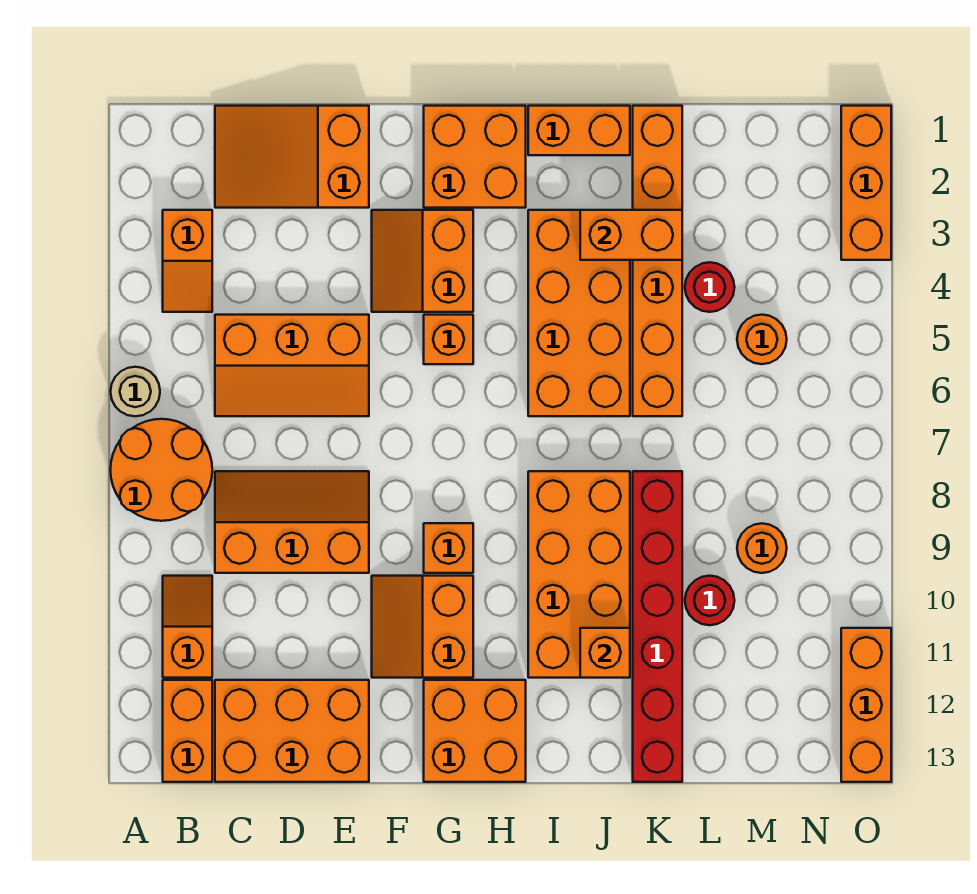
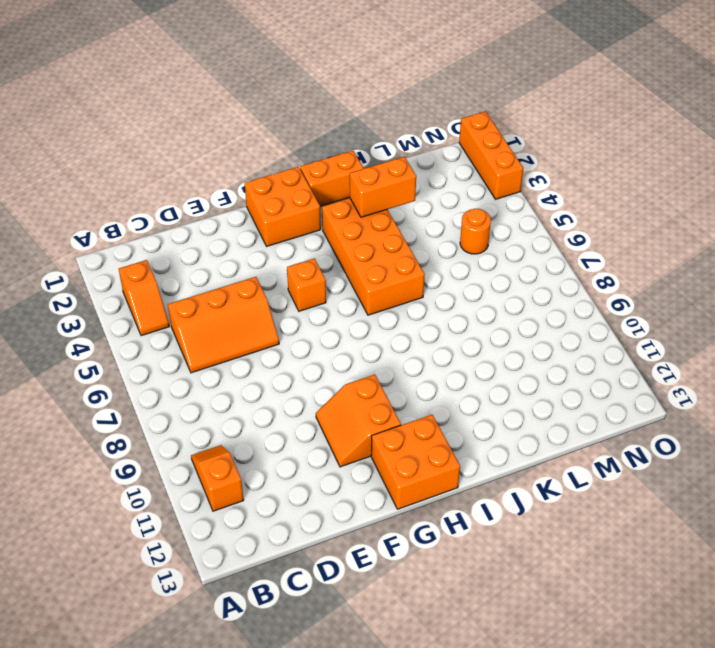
none -> tan round brick A6 level 1
none -> orange round brick A7:B8 level 1
none -> orange brick B12:B13 level 1

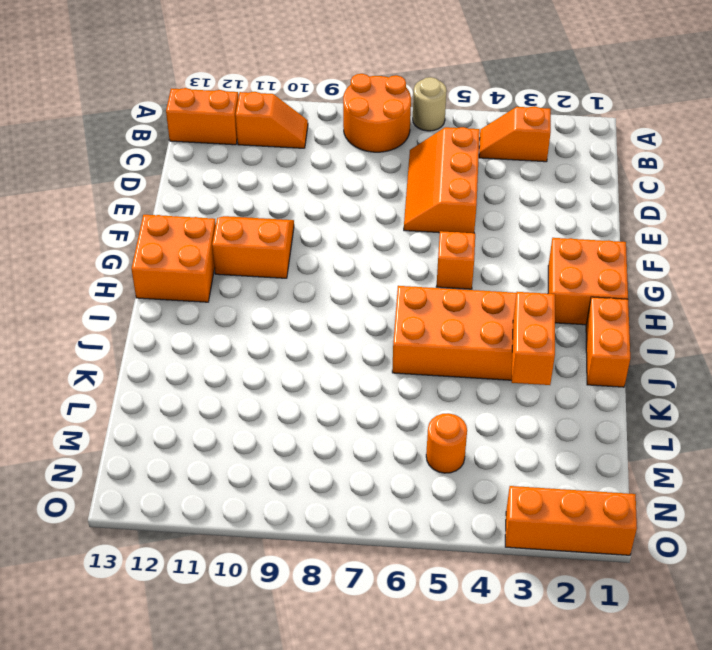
none -> orange slope C1:E2 level 1 top E
none -> orange slope C8:E9 level 1 top 9
none -> orange brick C12:E13 level 1

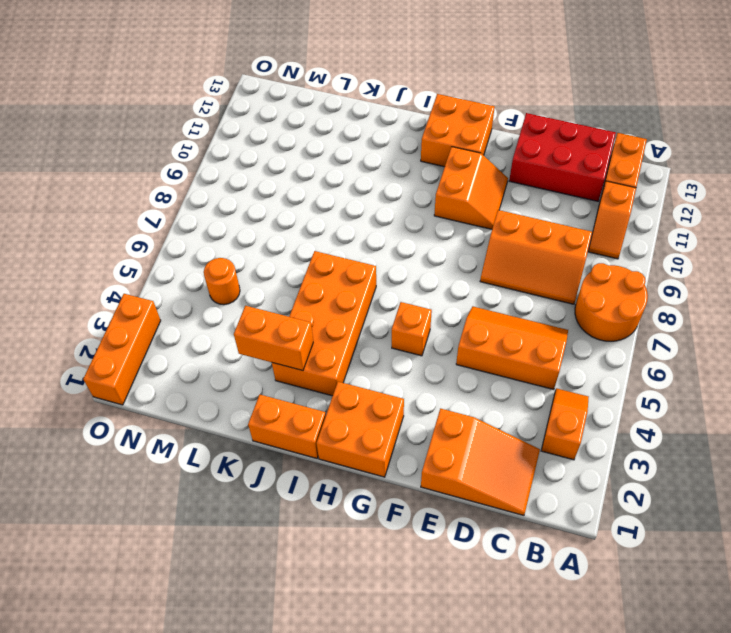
red brick C12:E13 level 1 -> orange brick C12:E13 level 1
none -> tan round brick A6 level 1
none -> orange slope F3:G4 level 1 top G
none -> orange brick G9 level 1

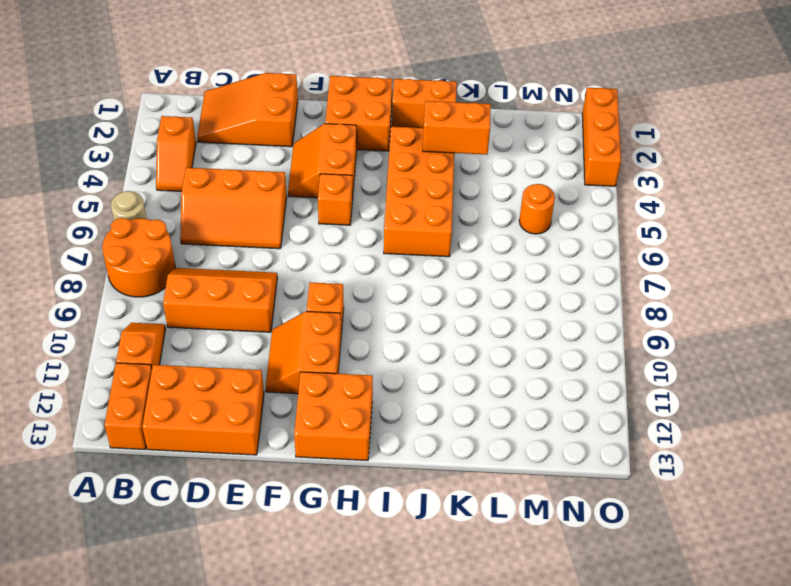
none -> orange brick I8:J11 level 1
none -> orange brick K1:K6 level 1
none -> red brick K8:K13 level 1

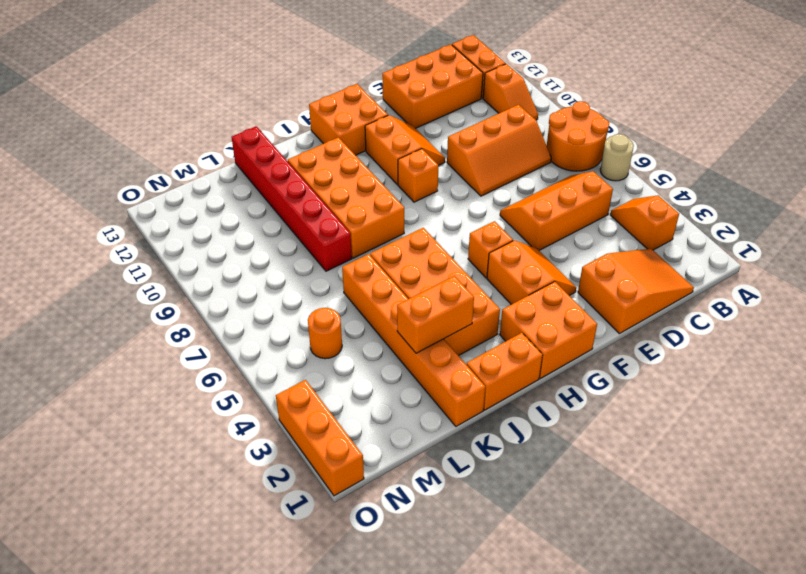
none -> red round brick L4 level 1
none -> red round brick L10 level 1
none -> orange round brick M9 level 1

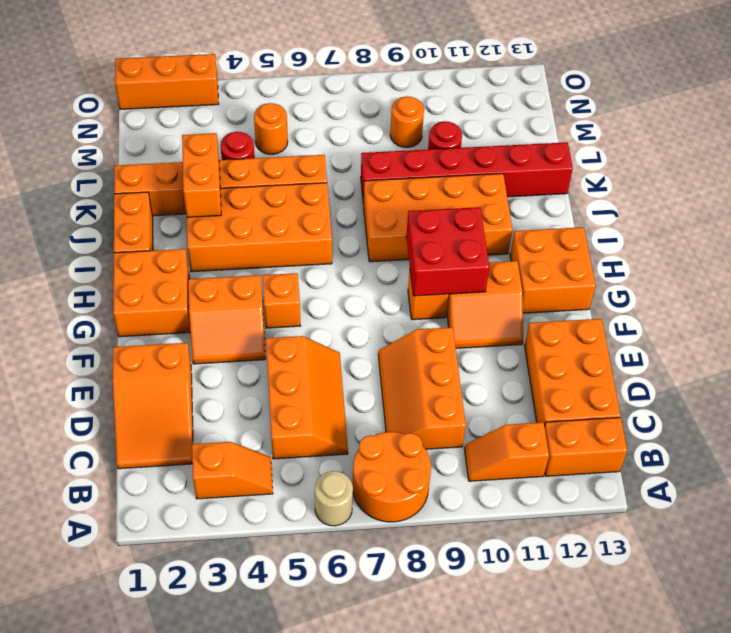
red brick G9:H10 level 2 -> none
none -> orange brick O11:O13 level 1
none -> orange brick J11 level 2

